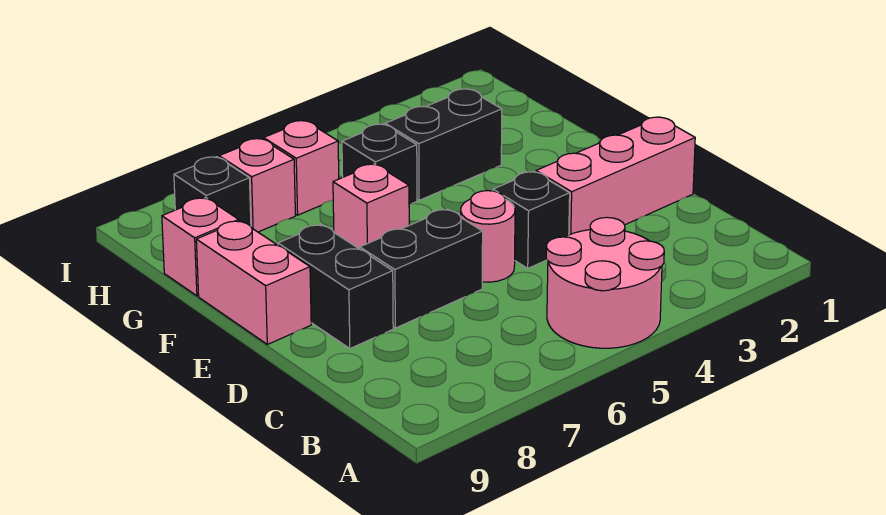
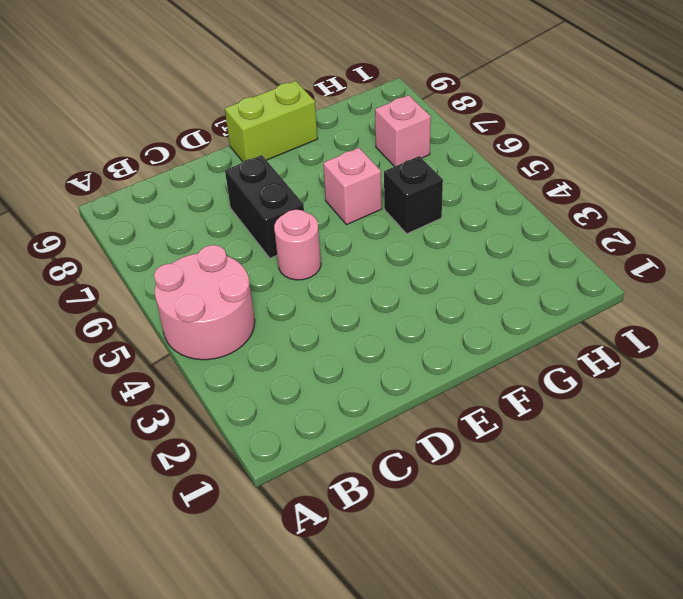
lime brick E9:F9 level 1 -> pink brick E9:F9 level 1
none -> pink brick D1:D3 level 1
none -> black brick D4 level 1
none -> black brick D8:E8 level 1

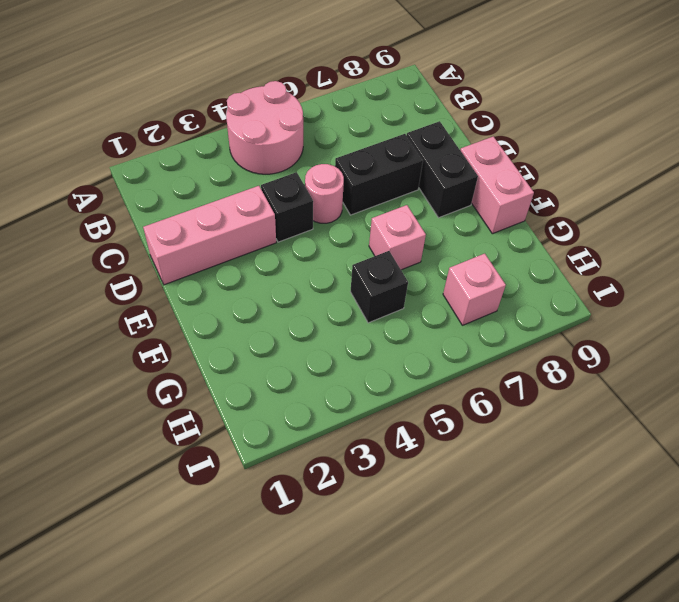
none -> black brick G3:G4 level 1
none -> pink brick G9 level 1
none -> pink brick H6 level 1

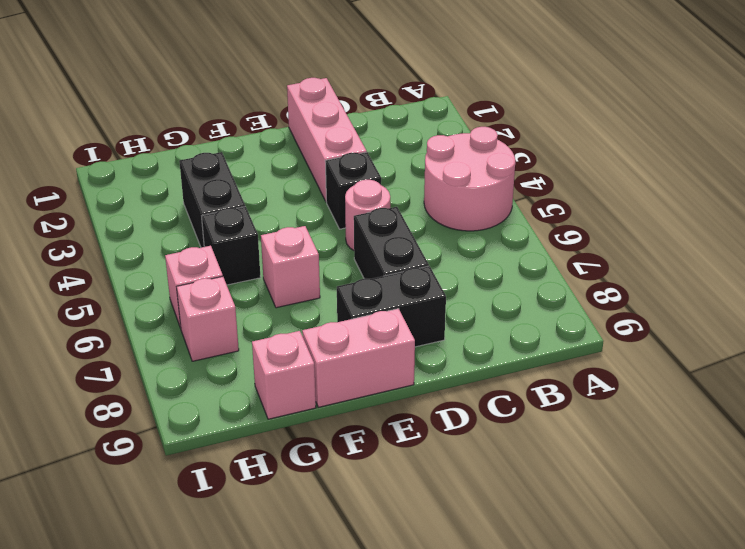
none -> black brick H8 level 1

